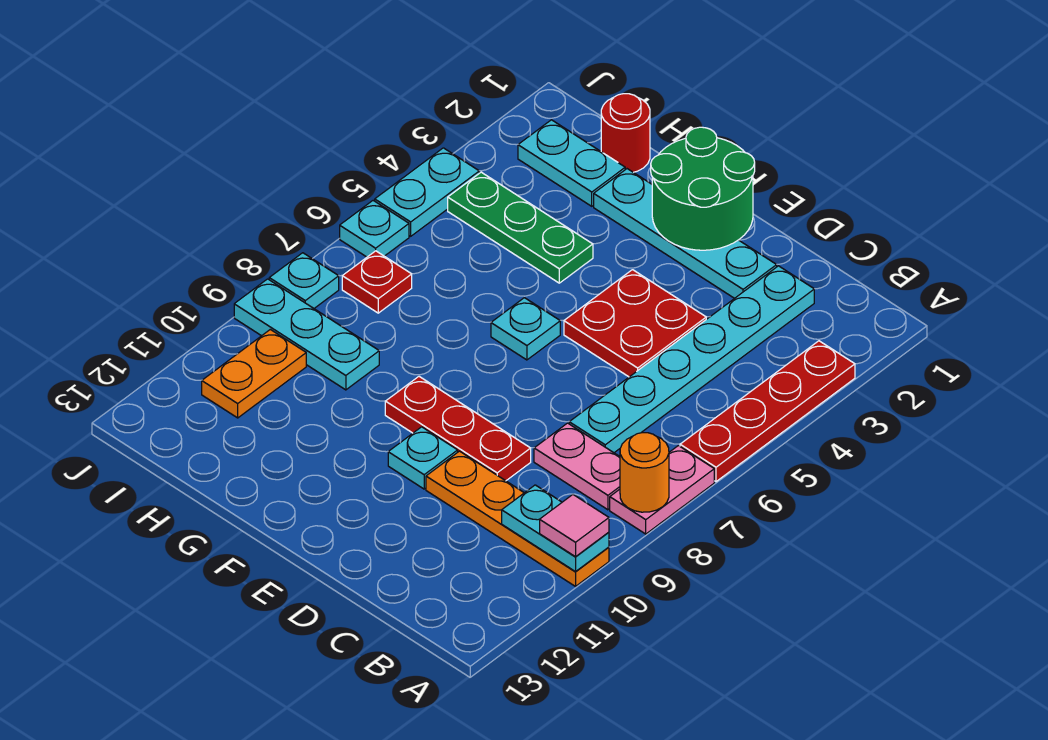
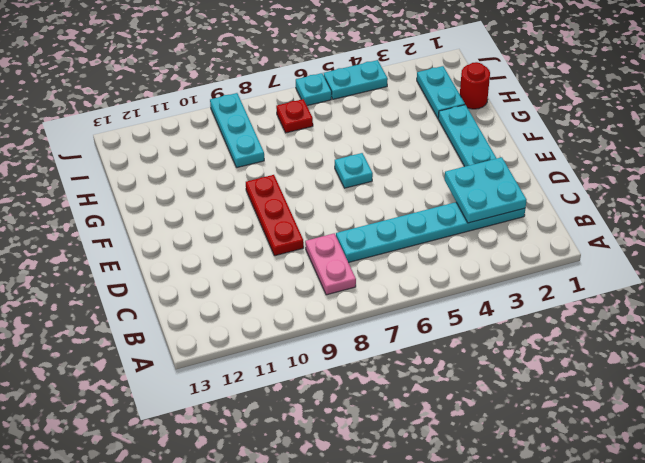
cyan plate C2:D3 level 2 -> none
none -> red plate A3:A6 level 1
none -> pink plate A7:A8 level 1
none -> orange plate A10:D10 level 1

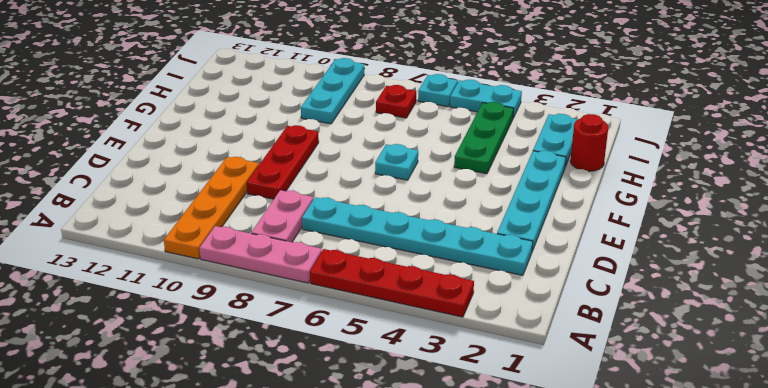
pink plate A7:A9 level 1 -> pink plate A7:A8 level 1
none -> red plate D4:E5 level 1
none -> cyan plate E10 level 1
none -> orange plate I10:I11 level 1

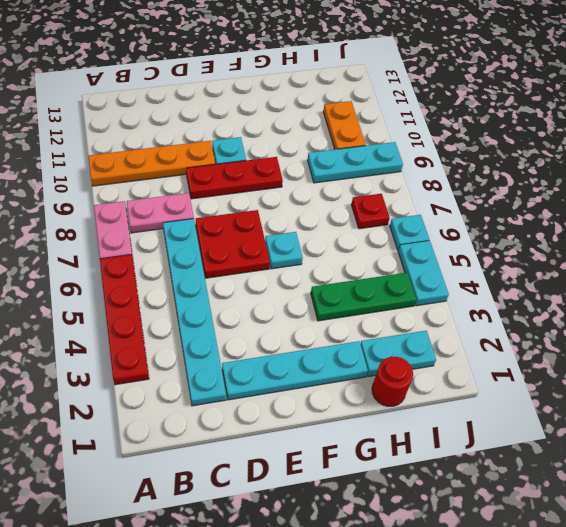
red plate D6:E7 level 1 -> red plate D4:E5 level 1
none -> cyan plate J8 level 1
none -> orange round brick A8 level 2
none -> cyan plate A10:B10 level 2

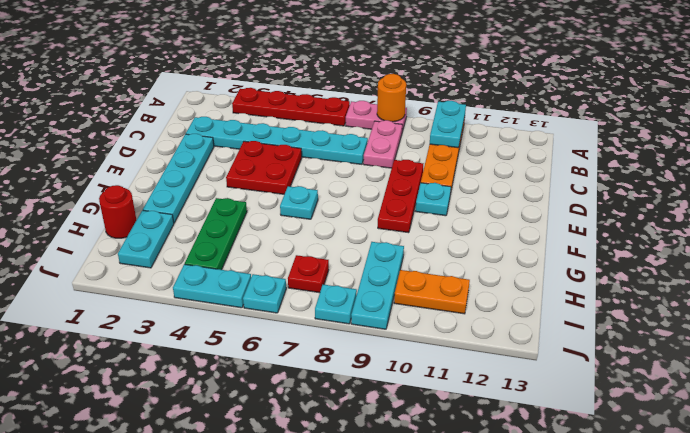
none -> green round brick E1:F2 level 2
none -> pink tile A10 level 3

